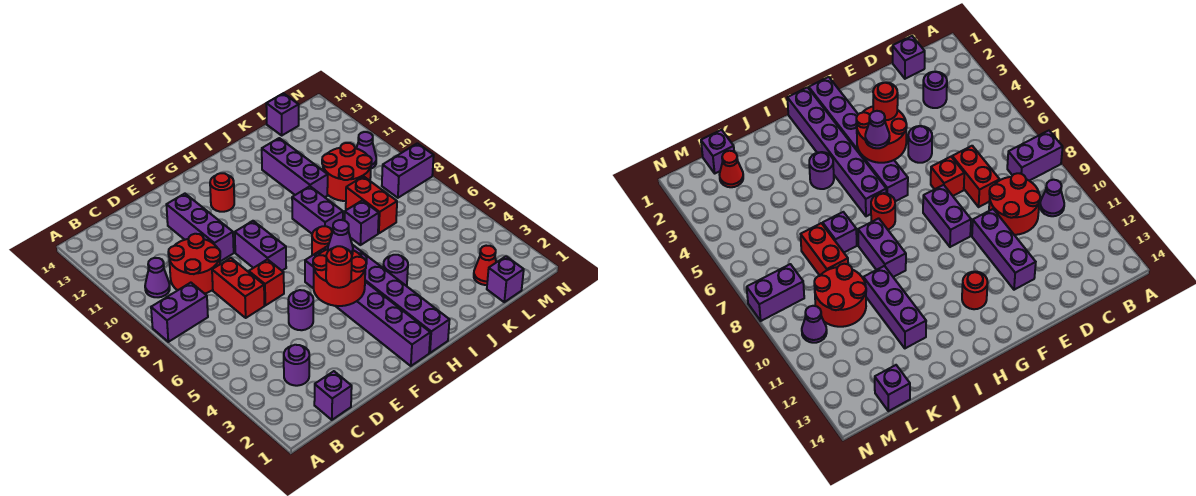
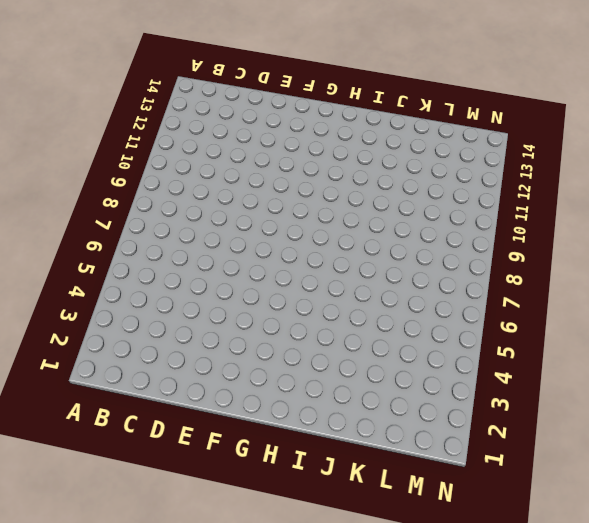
none -> purple brick A8:B8 level 1
none -> purple cone B10 level 1
none -> purple brick C1 level 1

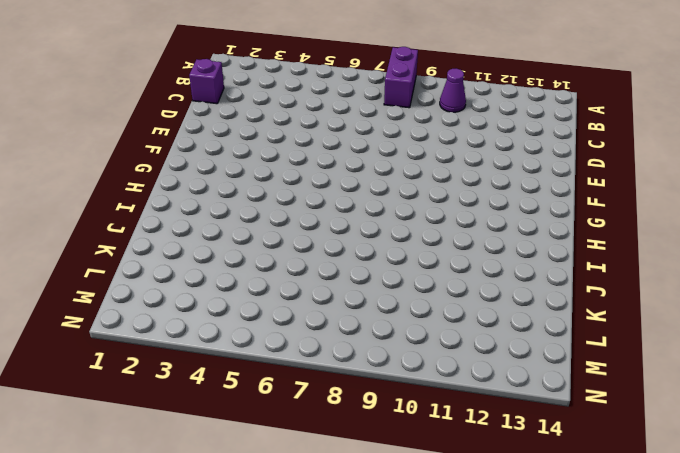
none -> purple round brick C3 level 1
none -> red round brick C9:D10 level 1
none -> red brick D7:D8 level 1

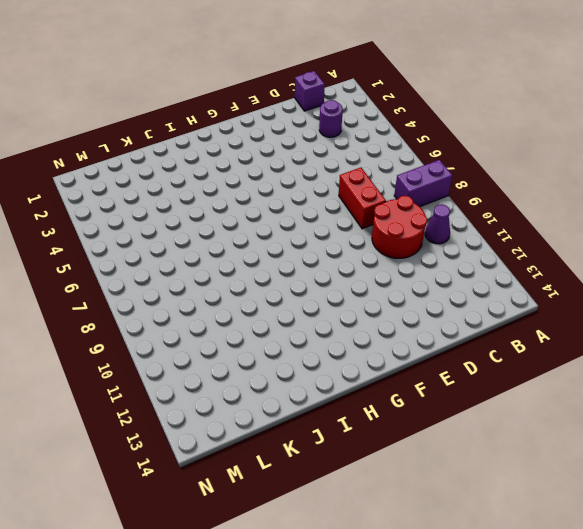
none -> purple round brick E5 level 1
none -> red brick E7 level 1
none -> purple brick E10:E12 level 1

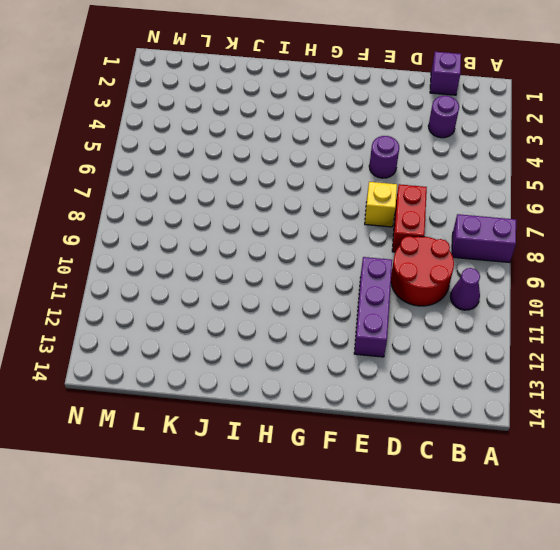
yellow brick E7 level 1 -> red brick E7 level 1
none -> purple brick F8:F9 level 1
none -> purple brick G1:G6 level 1
none -> red round brick G12 level 1

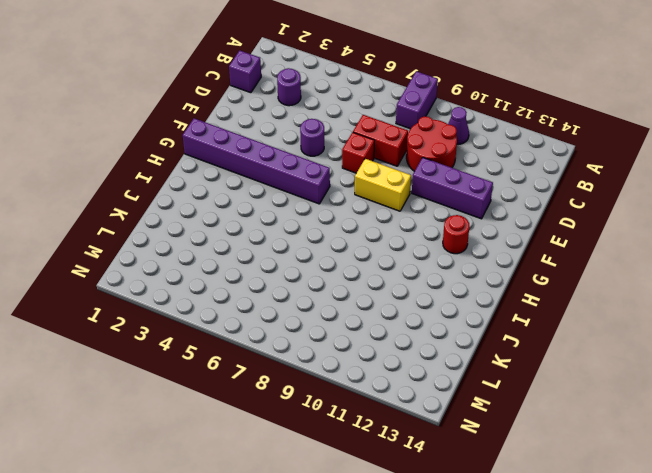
yellow brick F8:F9 level 1 -> purple brick F8:F9 level 1
none -> purple brick H1:H6 level 1
none -> red round brick H7 level 1
none -> purple round brick I4 level 1

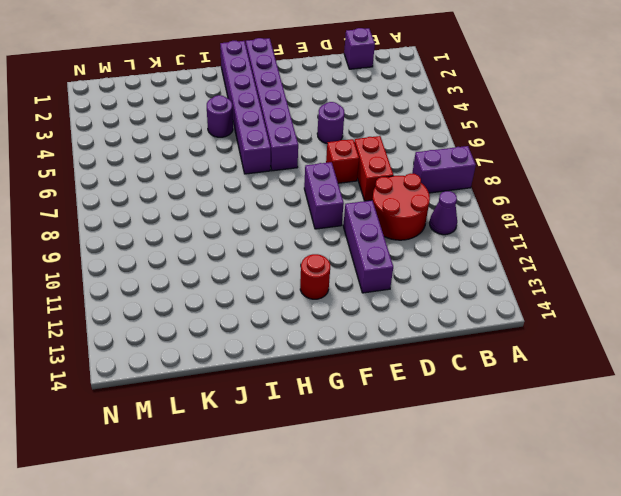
none -> purple round brick C3 level 1
none -> red round brick H7 level 1
none -> purple brick I8:I9 level 1

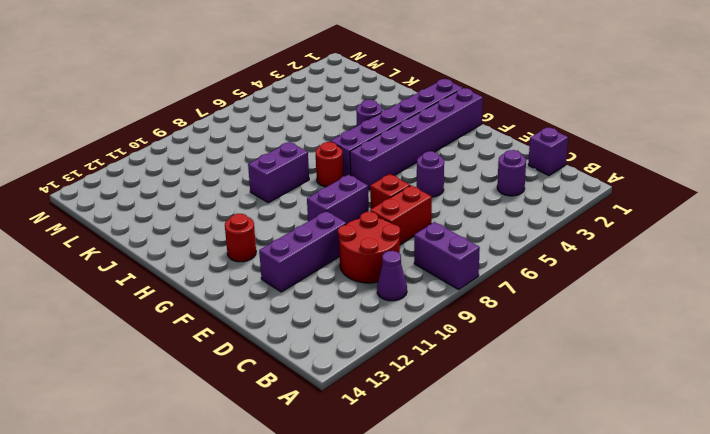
none -> purple brick J7 level 1
none -> purple brick J10:J12 level 1
none -> red brick K7:K8 level 1

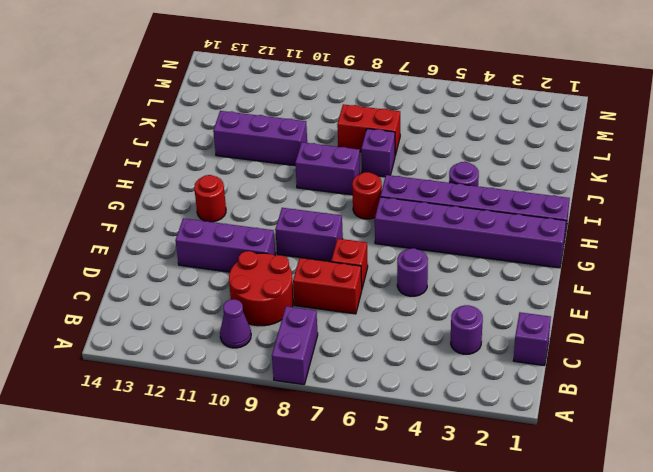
none -> red round brick K9:L10 level 1
none -> purple brick L1 level 1
none -> red cone L2 level 1

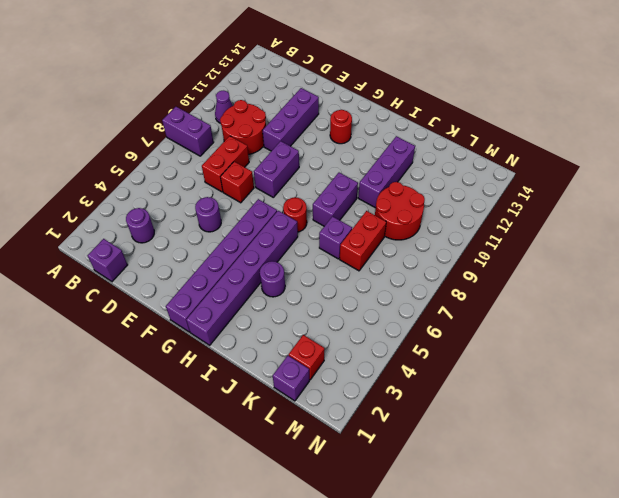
red brick L2 level 1 -> red cone L2 level 1
none -> purple brick L14 level 1
none -> purple brick M8:N8 level 1
none -> purple cone M10 level 1

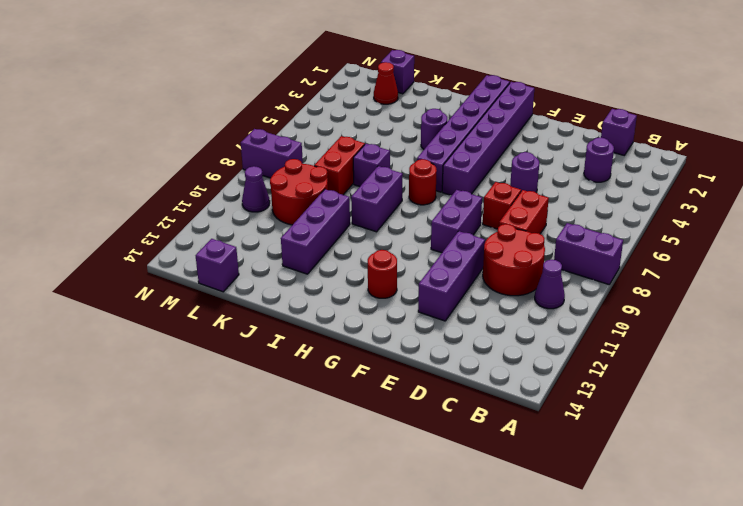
none -> red round brick F4:G5 level 2
none -> red round brick F4 level 3
none -> purple cone G5 level 3

